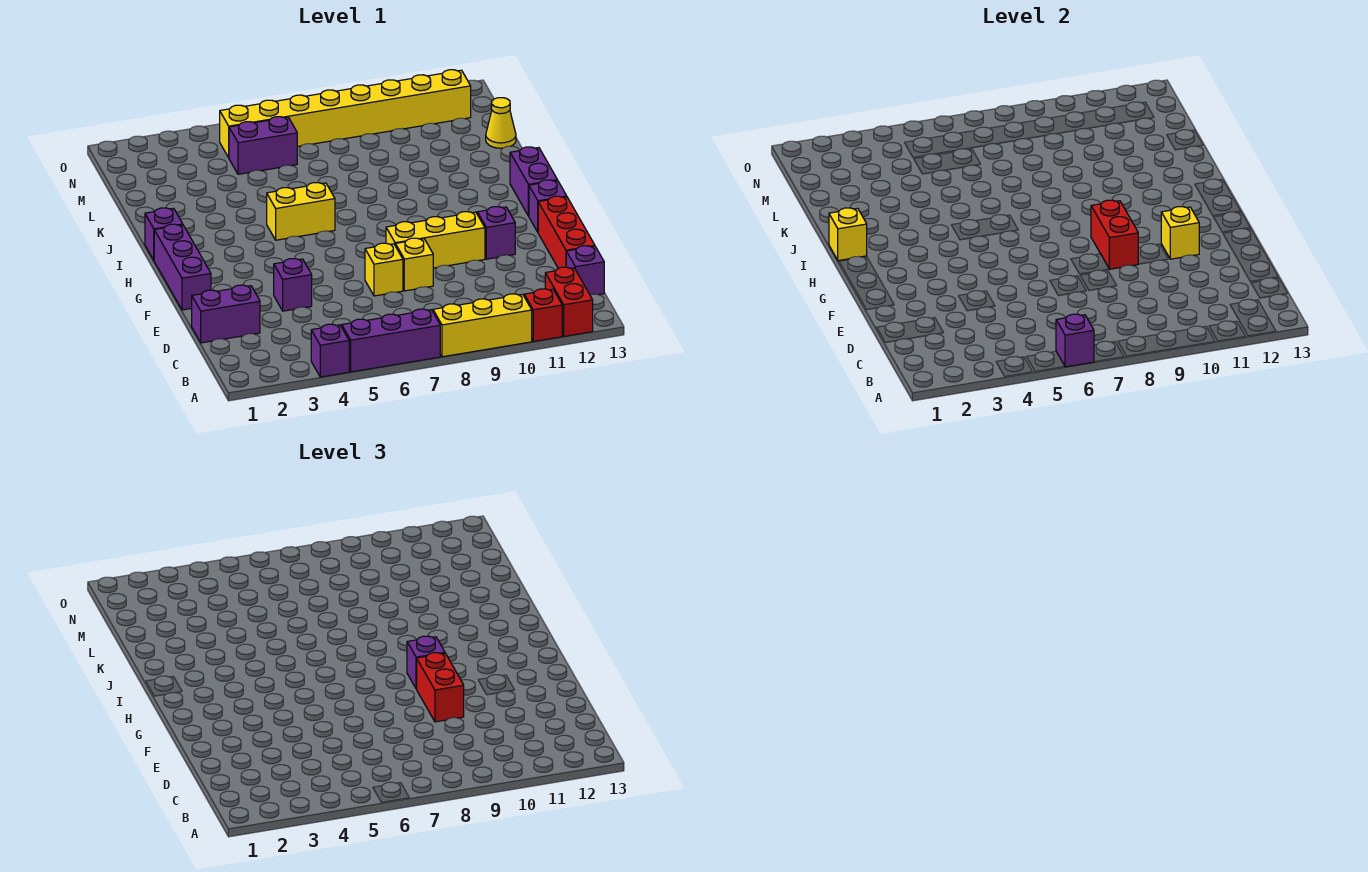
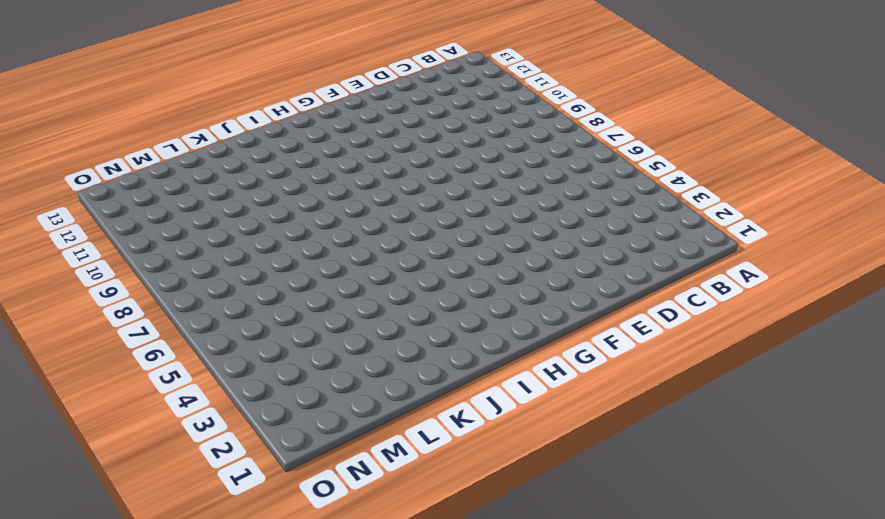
none -> purple brick A4 level 1
none -> purple brick A5:A7 level 1
none -> yellow brick A8:A10 level 1

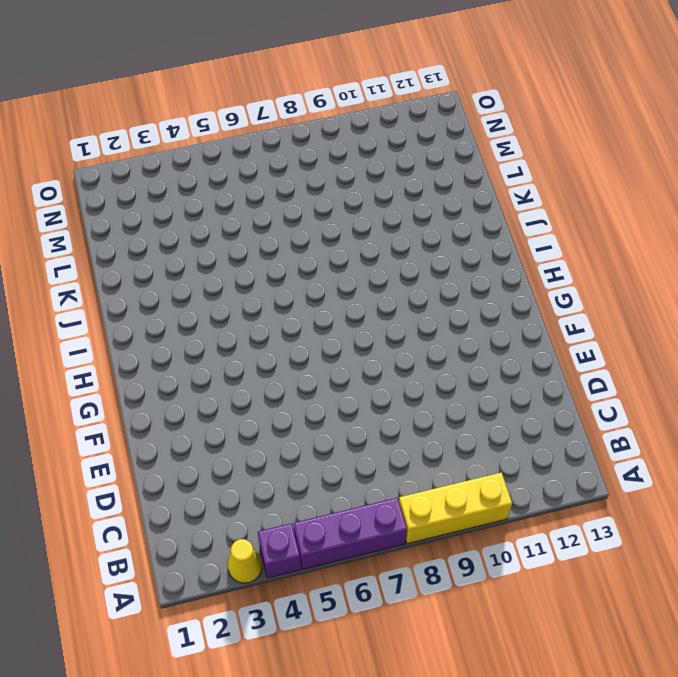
yellow cone A3 level 1 -> yellow cone L13 level 1
none -> red brick A11 level 1
none -> red brick A12:B12 level 1
none -> purple brick C13 level 1

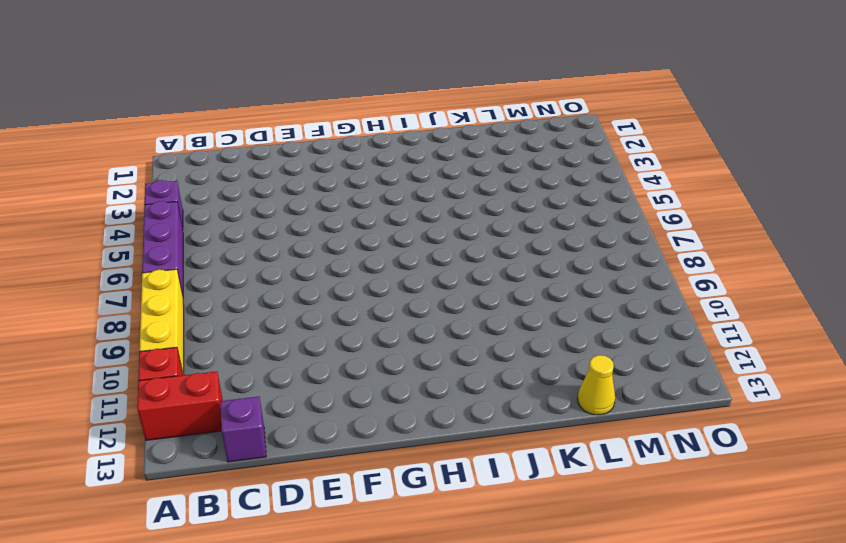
none -> purple brick D1:D2 level 1
none -> red brick D13:F13 level 1
none -> purple brick E4 level 1

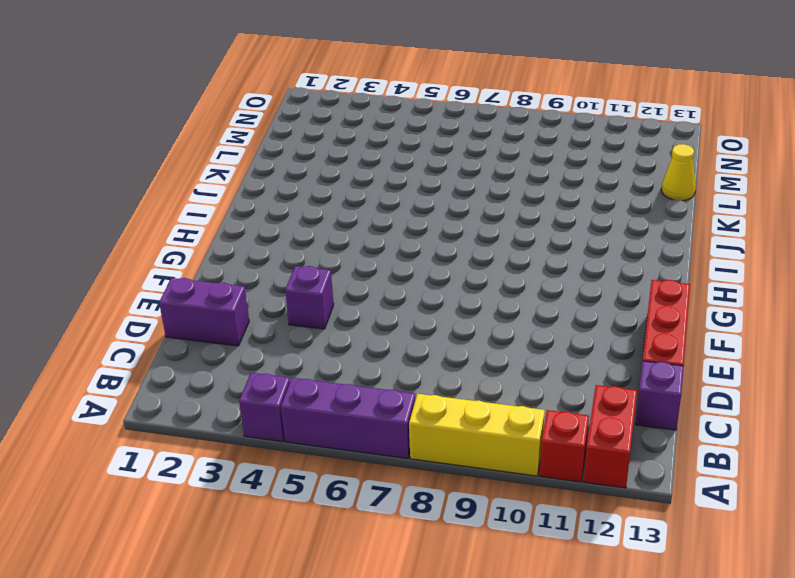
none -> yellow brick E7 level 1
none -> yellow brick E8 level 1
none -> purple brick F1:H1 level 1

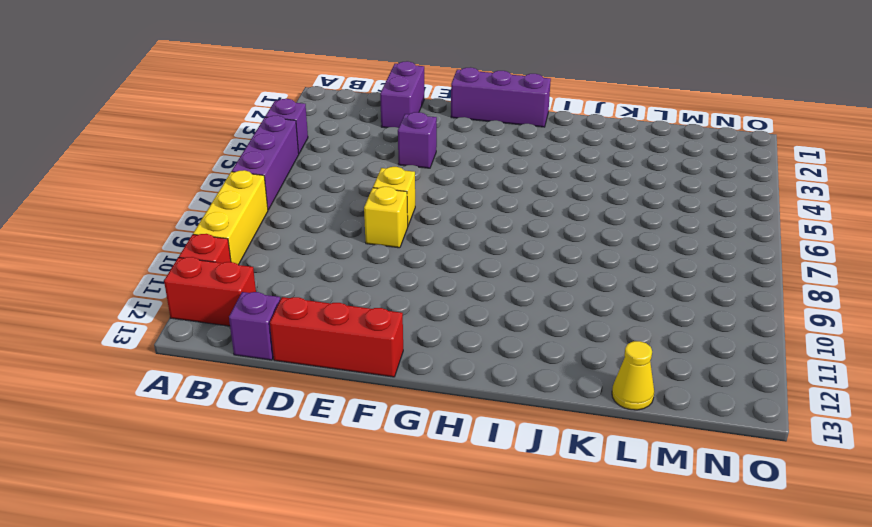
none -> yellow brick F8:F10 level 1
none -> purple brick F11 level 1
none -> purple brick G13 level 1

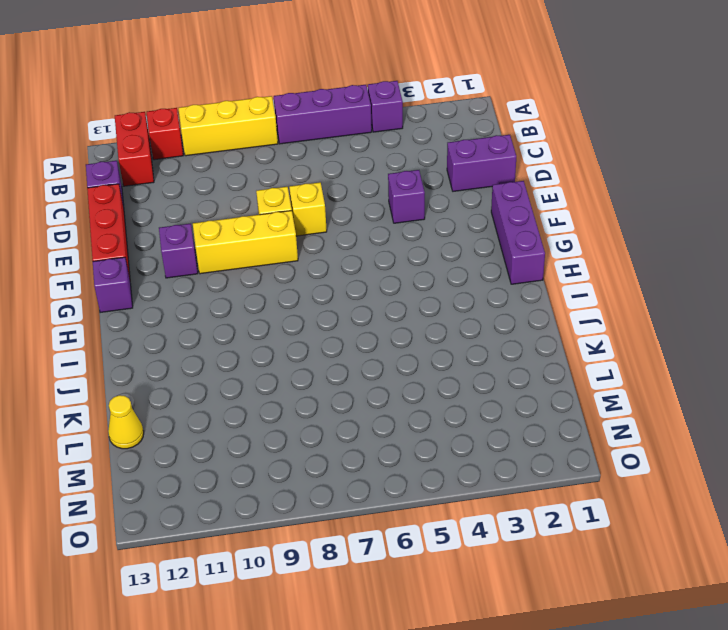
none -> purple brick H13:I13 level 1
none -> purple brick I1 level 1
none -> yellow brick I5:I6 level 1

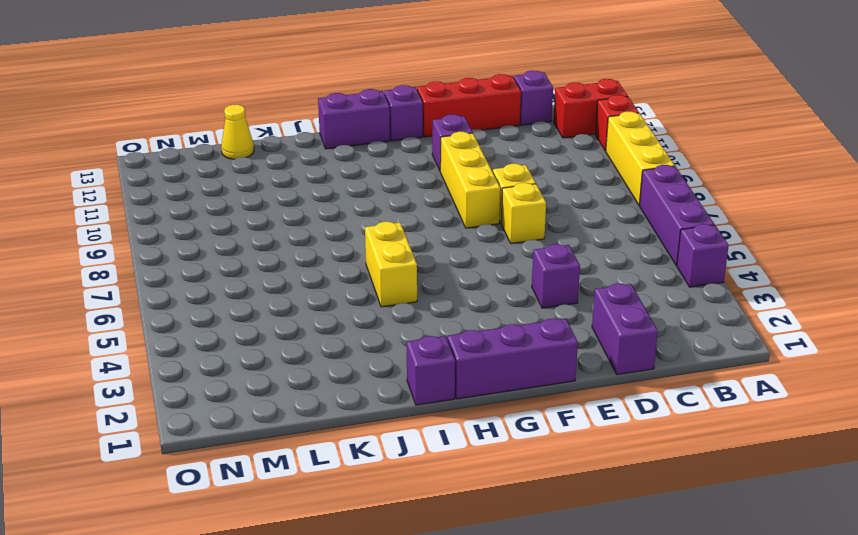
none -> purple brick M5:M6 level 1
none -> yellow brick N5:N12 level 1
none -> purple brick A6 level 2

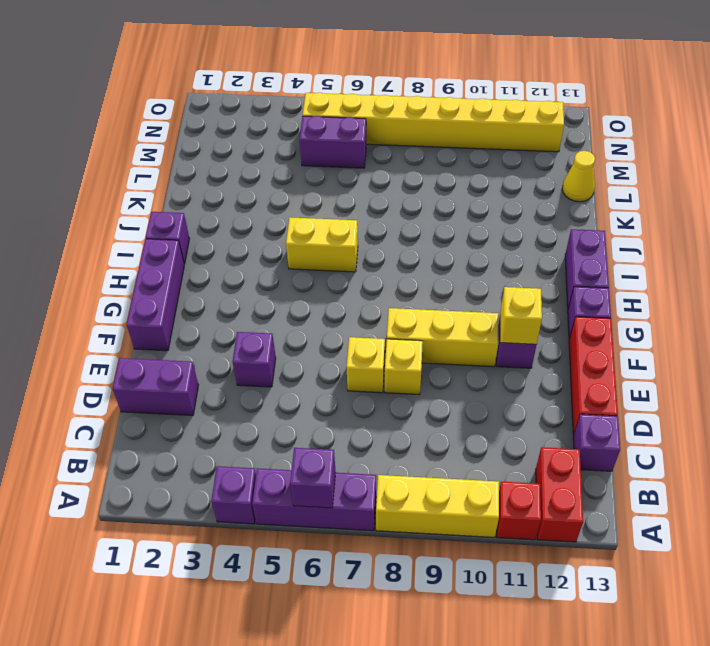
none -> red brick F9:G9 level 2
none -> yellow brick I1 level 2
none -> red brick E9:F9 level 3

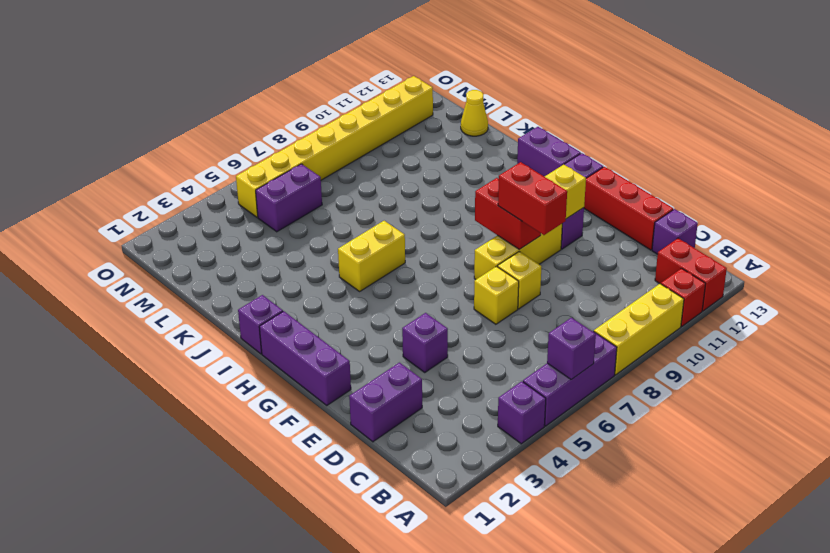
none -> yellow brick I1 level 2
none -> purple brick G9 level 3

